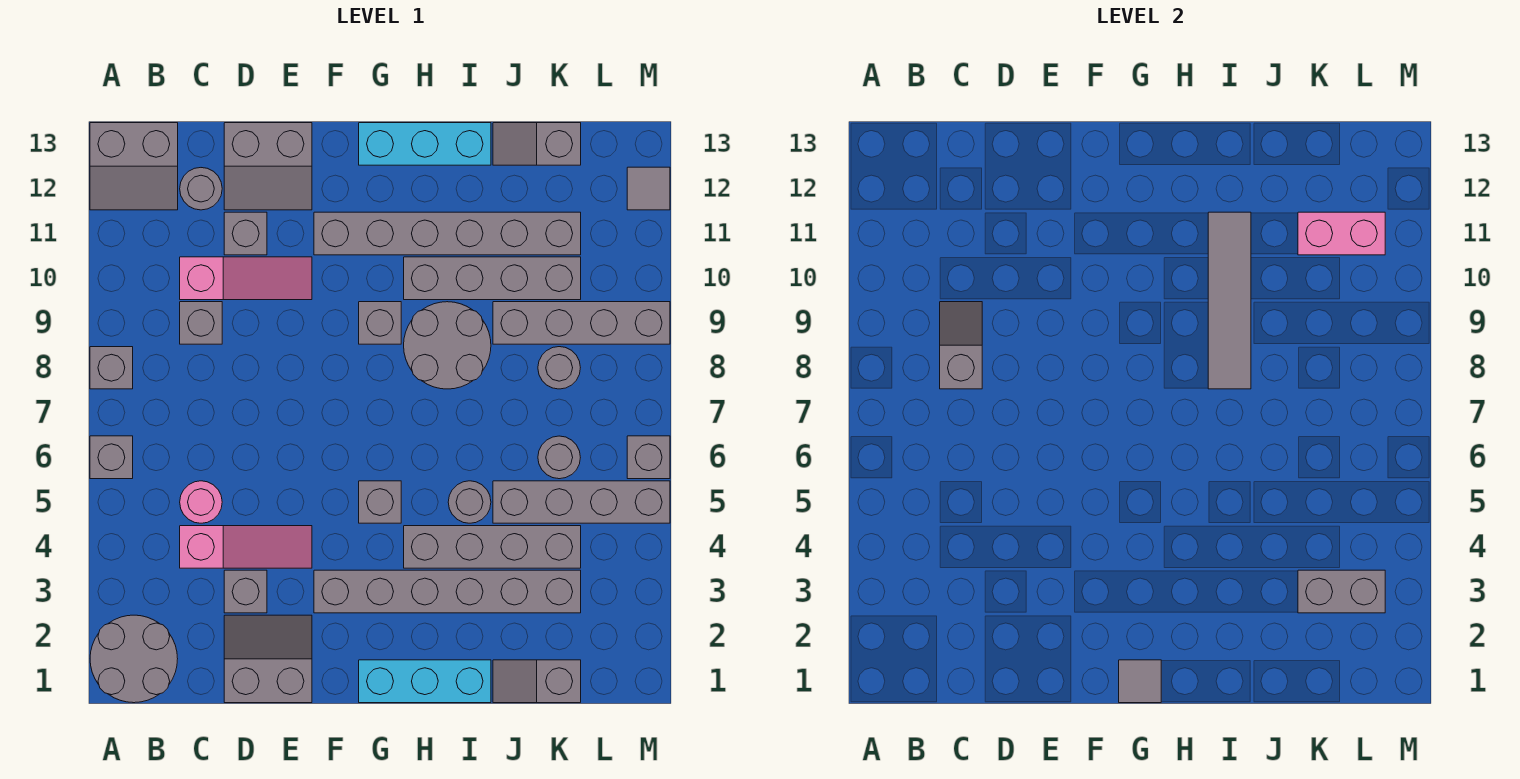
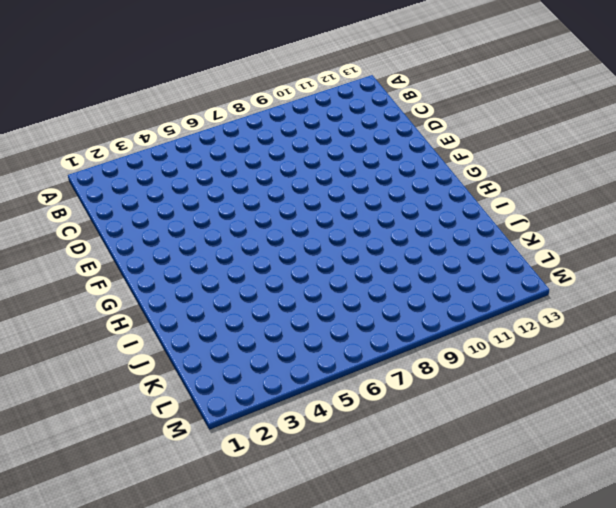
none -> grey round brick A1:B2 level 1
none -> grey brick A6 level 1
none -> grey brick A8 level 1
none -> grey slope A12:B13 level 1 top 13

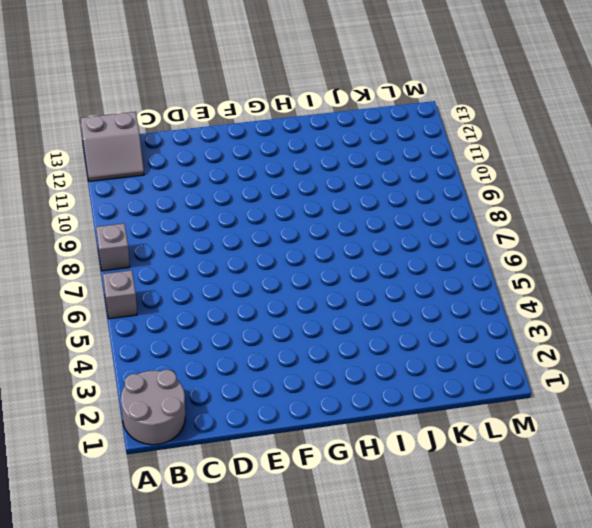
none -> pink slope C4:E4 level 1 top C
none -> pink round brick C5 level 1
none -> grey brick C9 level 1
none -> pink slope C10:E10 level 1 top C

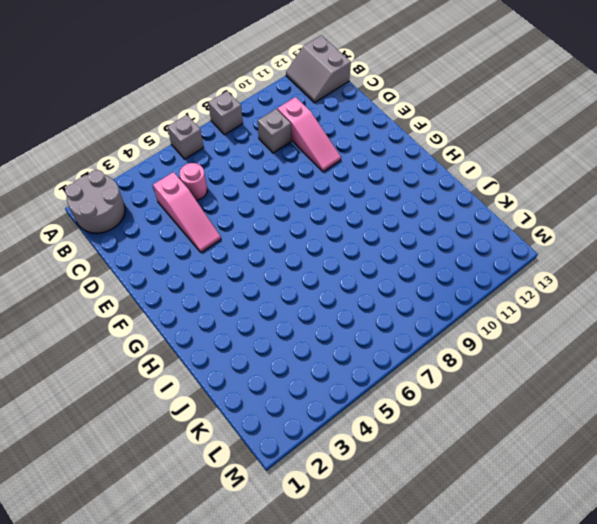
none -> grey round brick C12 level 1
none -> grey slope D1:E2 level 1 top 1
none -> grey brick D3 level 1
none -> grey brick D11 level 1

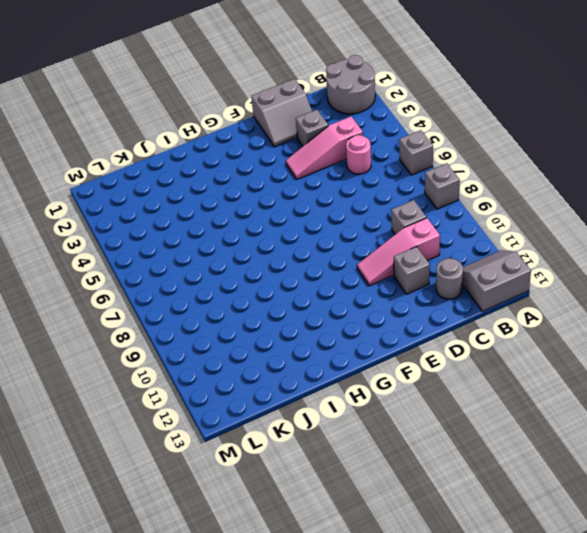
none -> grey slope D12:E13 level 1 top 13
none -> grey brick F3:K3 level 1
none -> grey brick F11:K11 level 1
none -> cyan brick G1:I1 level 1

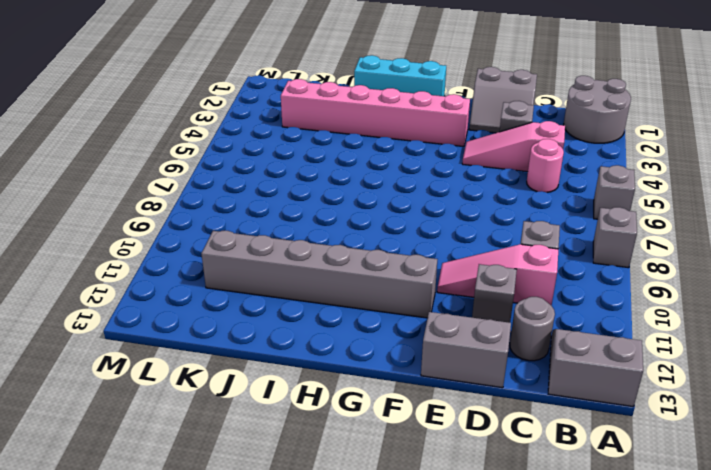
pink brick F3:K3 level 1 -> grey brick F3:K3 level 1
none -> grey brick G5 level 1
none -> grey brick G9 level 1
none -> cyan brick G13:I13 level 1
none -> grey brick H4:K4 level 1

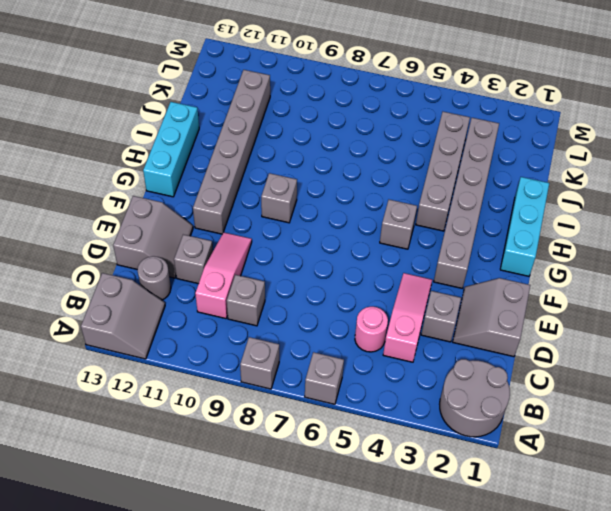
none -> grey round brick H8:I9 level 1
none -> grey brick H10:K10 level 1
none -> grey round brick I5 level 1
none -> grey slope J1:K1 level 1 top K

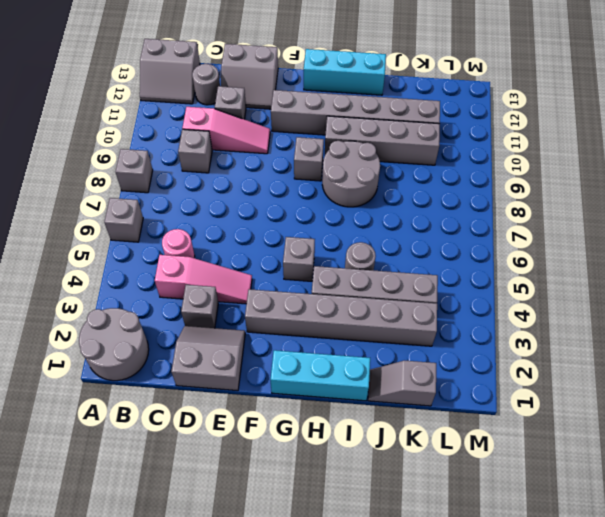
none -> grey brick J5:M5 level 1
none -> grey brick J9:M9 level 1
none -> grey slope J13:K13 level 1 top K
none -> grey round brick K6 level 1

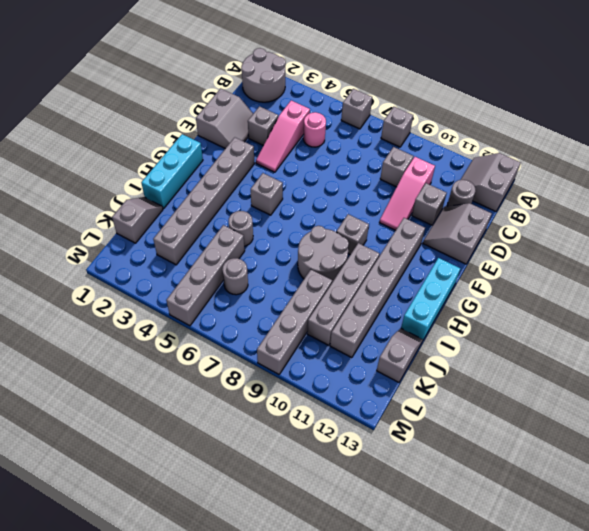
none -> grey brick H4:K4 level 1
none -> grey round brick K8 level 1
none -> grey brick M6 level 1
none -> grey tile M12 level 1

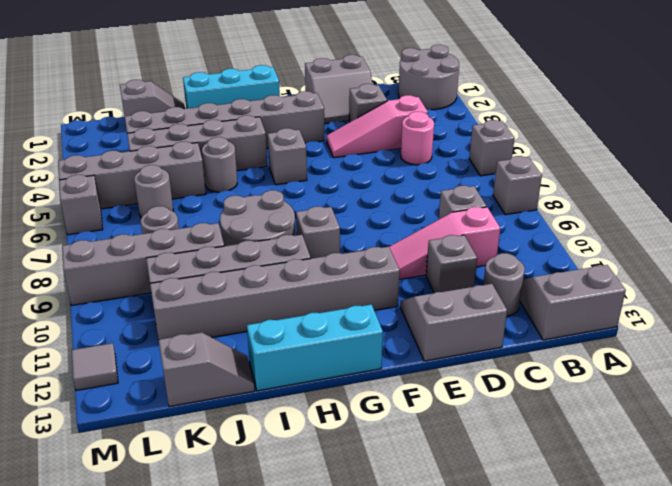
none -> grey slope C8:C9 level 2 top 8
none -> grey tile G1 level 2
none -> grey tile I8:I11 level 2
none -> grey brick K3:L3 level 2

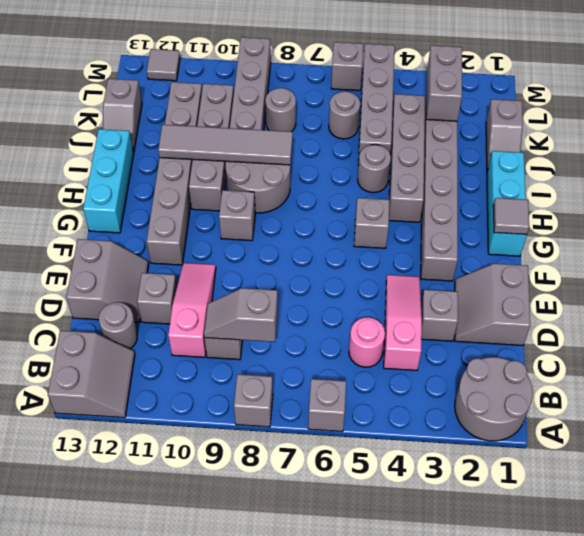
none -> pink brick K11:L11 level 2

